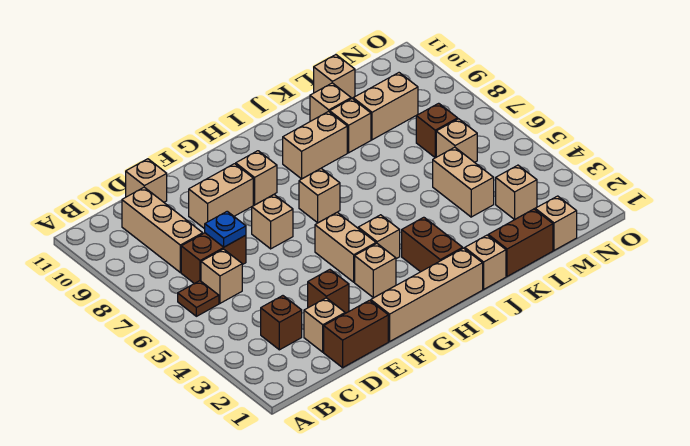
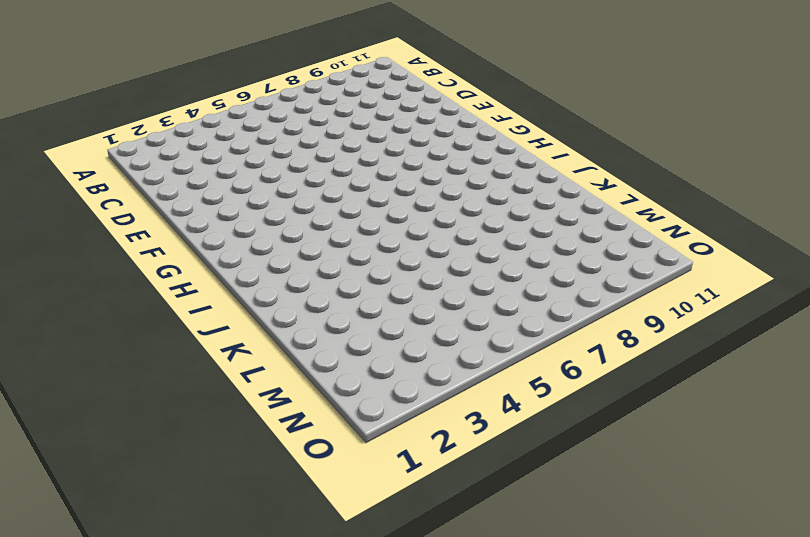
none -> brown plate B6 level 1
none -> brown brick C3 level 1
none -> tan brick C6 level 1
none -> brown brick C7:D7 level 1

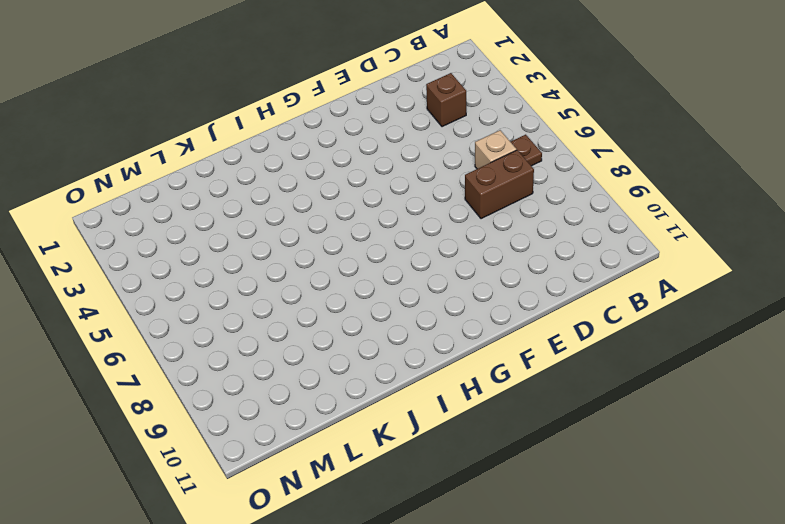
none -> tan brick C8:C10 level 1
none -> brown brick D1:E1 level 1
none -> tan brick D2 level 1
none -> tan brick D11 level 1

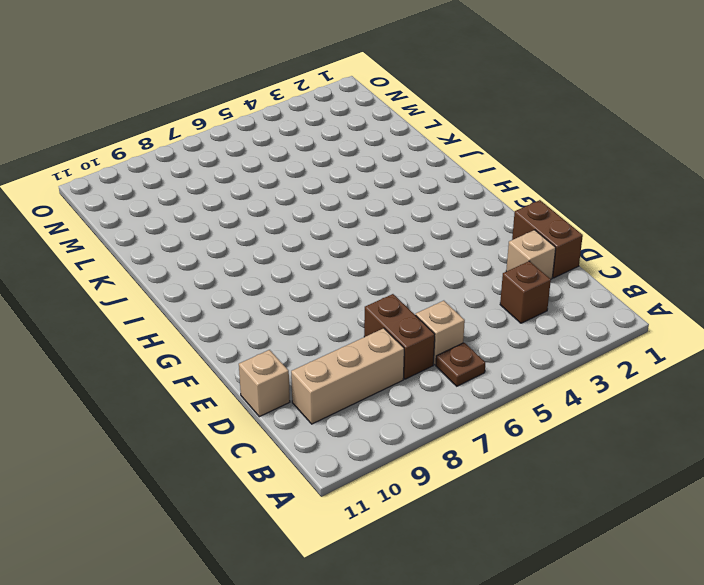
none -> brown brick E3 level 1
none -> tan brick E9:F9 level 1
none -> tan brick F1:I1 level 1
none -> tan brick F7 level 1

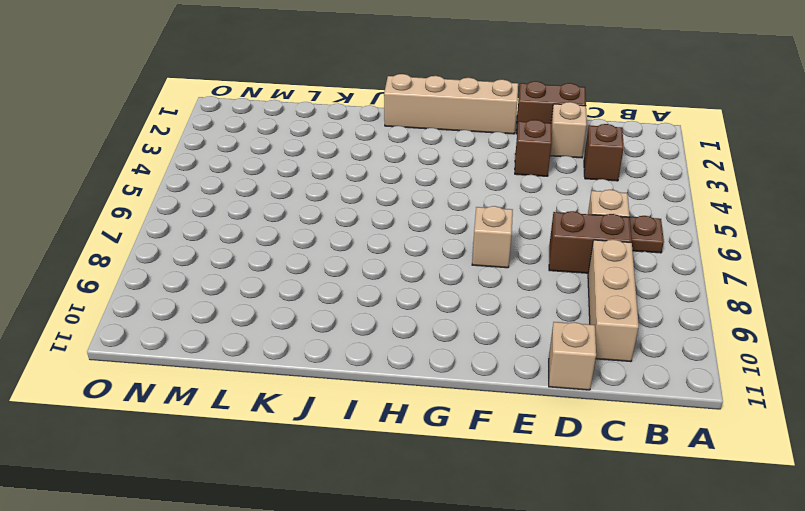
none -> tan brick E9:F9 level 1
none -> tan brick G3 level 1
none -> tan brick G4:G5 level 1
none -> tan brick G9 level 1

